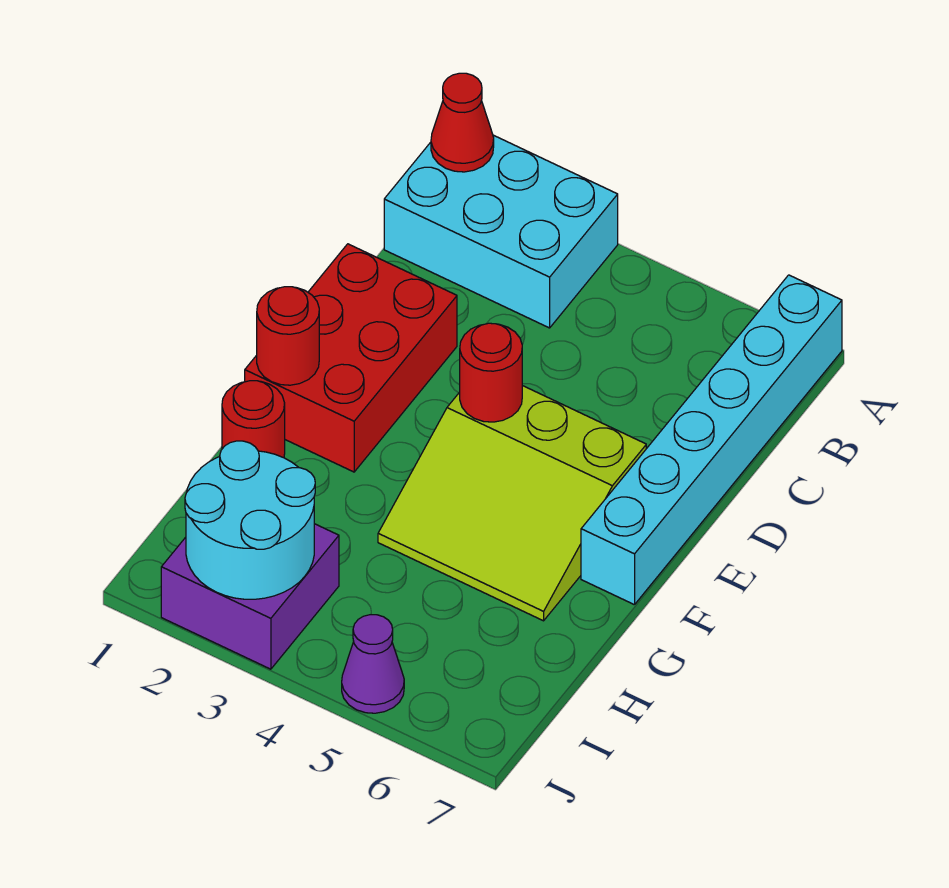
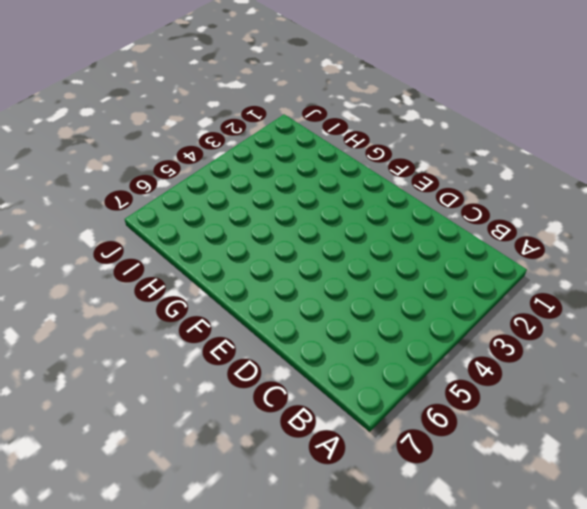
none -> cyan brick A1:B3 level 1
none -> cyan brick A7:F7 level 1

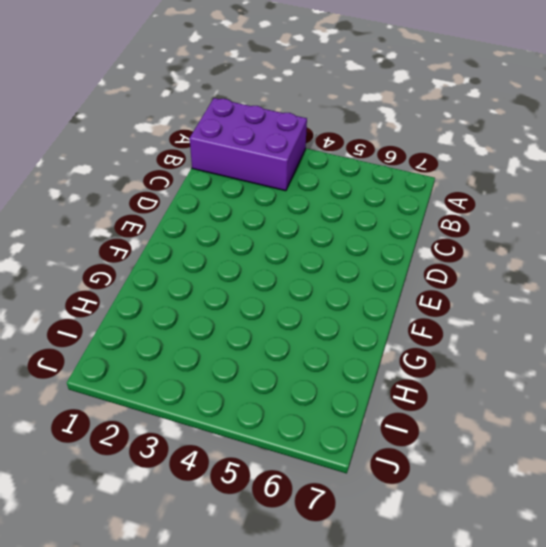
purple brick A1:B3 level 1 -> cyan brick A1:B3 level 1
none -> cyan brick A7:F7 level 1
none -> red brick D1:F2 level 1

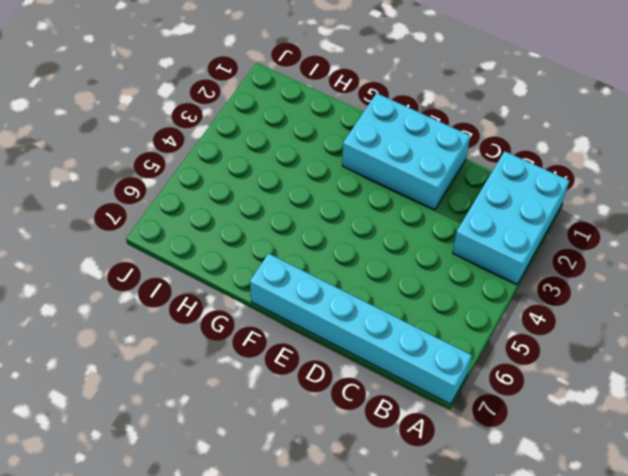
cyan brick D1:F2 level 1 -> red brick D1:F2 level 1
none -> lime slope E4:G6 level 1 top E
none -> red round brick G1 level 1

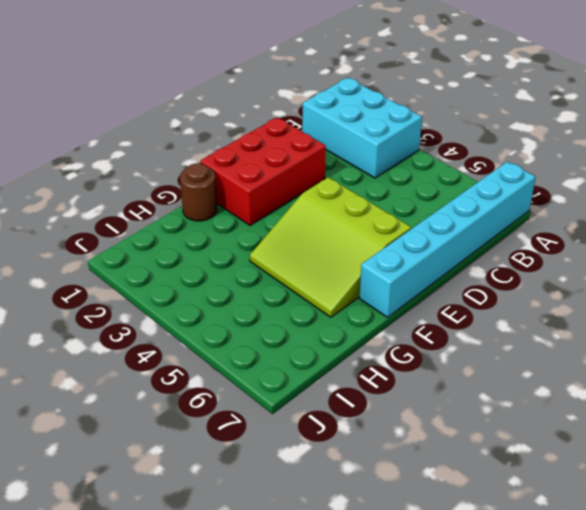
brown round brick G1 level 1 -> red round brick G1 level 1
none -> purple brick I2:J3 level 1
none -> purple cone J5 level 1

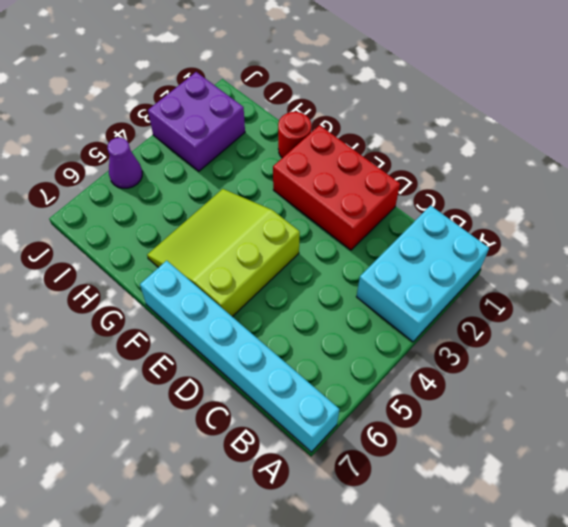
none -> red cone A1 level 2
none -> red round brick E4 level 2

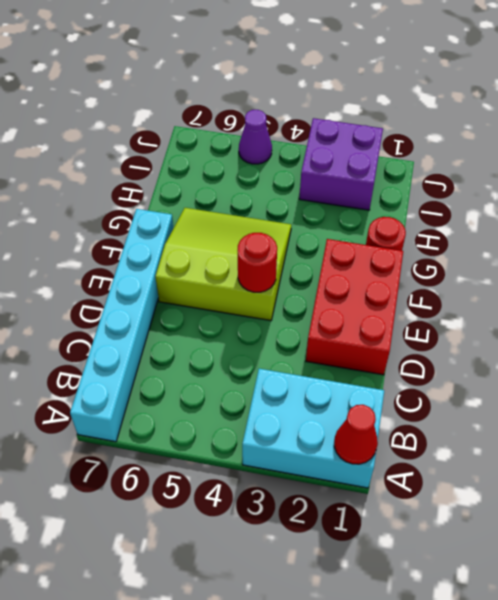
none -> red round brick F1 level 2
none -> cyan round brick I2:J3 level 2

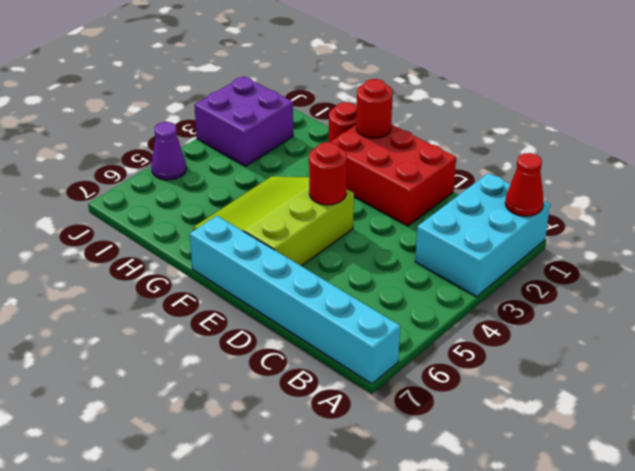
none -> cyan round brick I2:J3 level 2

